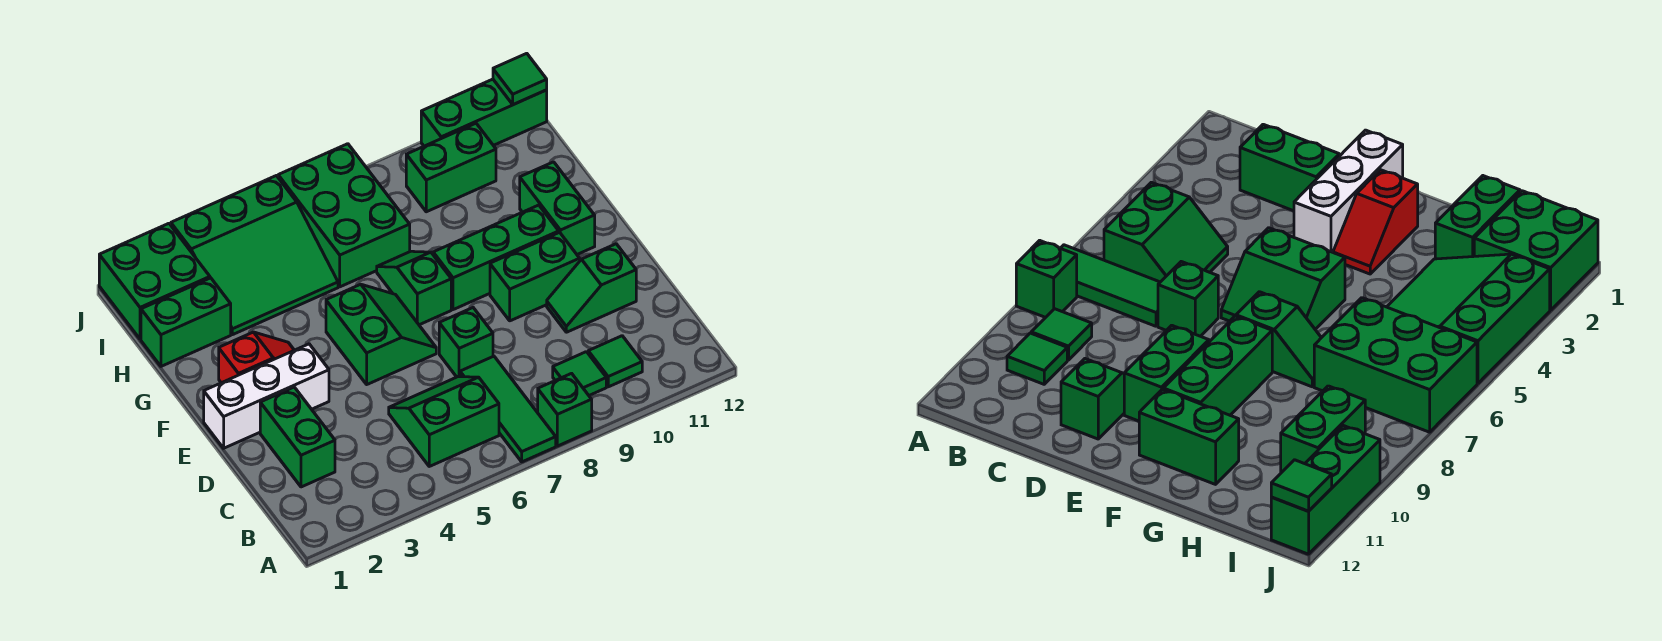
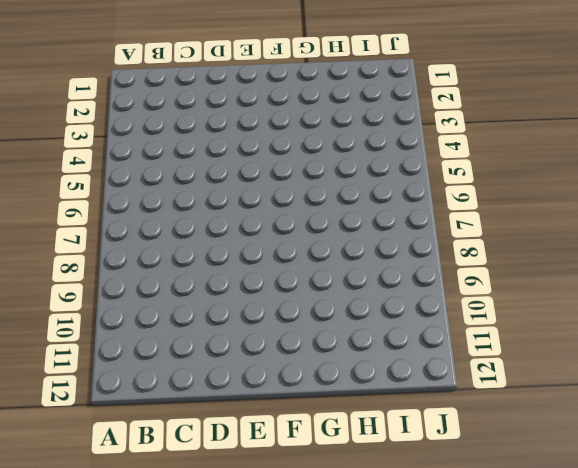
none -> green tile A7:C7 level 1
none -> green brick A8 level 1
none -> green slope B5:C6 level 1 top B

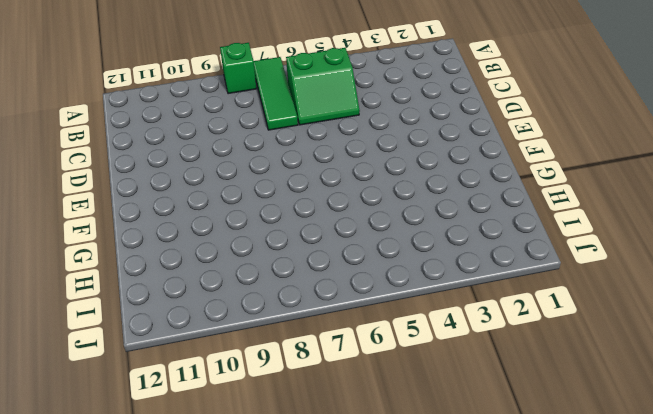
none -> green tile B9 level 1
none -> green tile B10 level 1
none -> green brick C2:D2 level 1

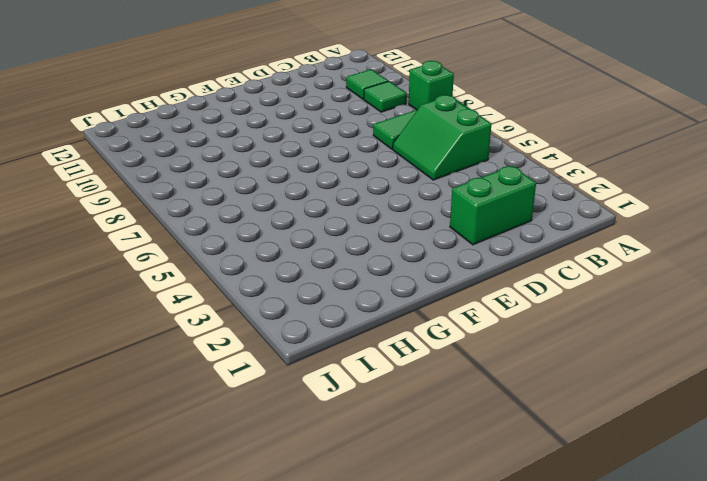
none -> green brick D7 level 1
none -> green slope D10:D11 level 1 top 11
none -> white brick E1:E3 level 1

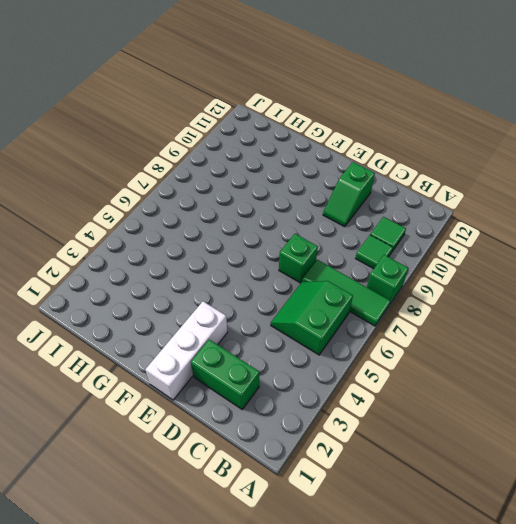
none -> green slope E5:F6 level 1 top 5
none -> green brick E9:E10 level 1
none -> red slope F2:F3 level 1 top 2

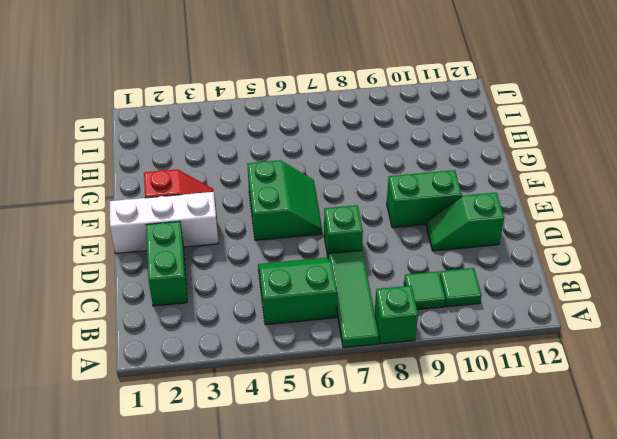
none -> green slope F7:G7 level 1 top F
none -> green brick F8:F10 level 1
none -> green brick F11:G11 level 1

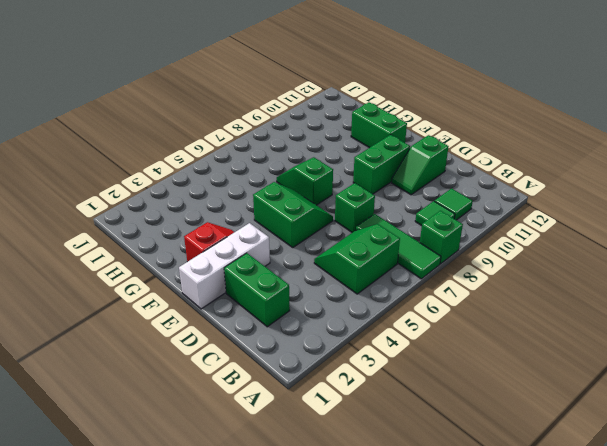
none -> green brick F8:F10 level 1
none -> green brick H1:H2 level 1
none -> green slope H3:J5 level 1 top J

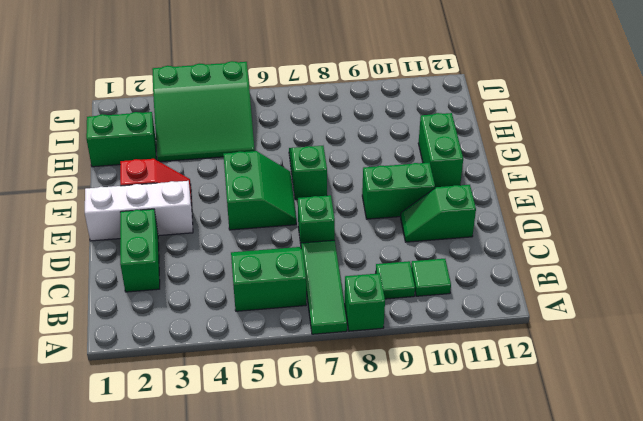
none -> green brick F8:F10 level 1
none -> green brick H6:J7 level 1
none -> green brick I1:J2 level 1

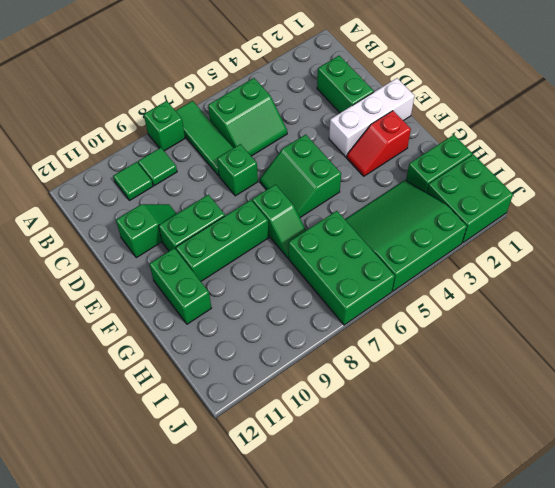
none -> green brick I9:I10 level 1
none -> green brick J10:J12 level 1
none -> green tile J12 level 2

